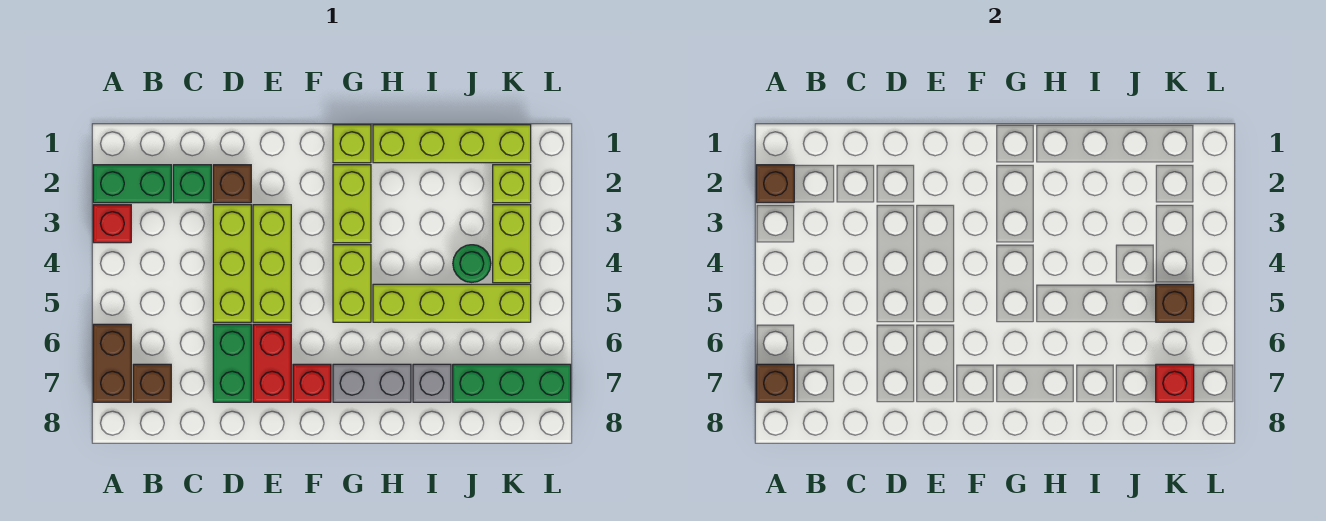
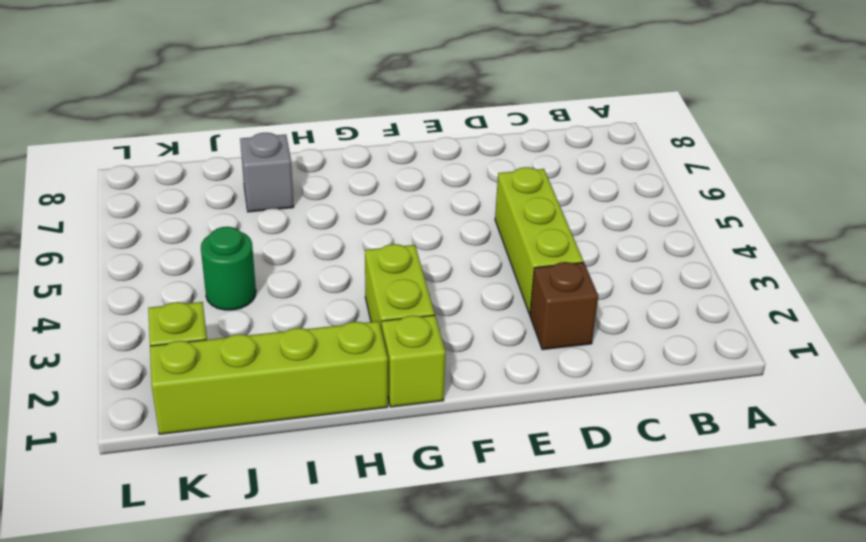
none -> green brick A2:B2 level 1
none -> red brick A3 level 1
none -> brown brick A6:A7 level 1

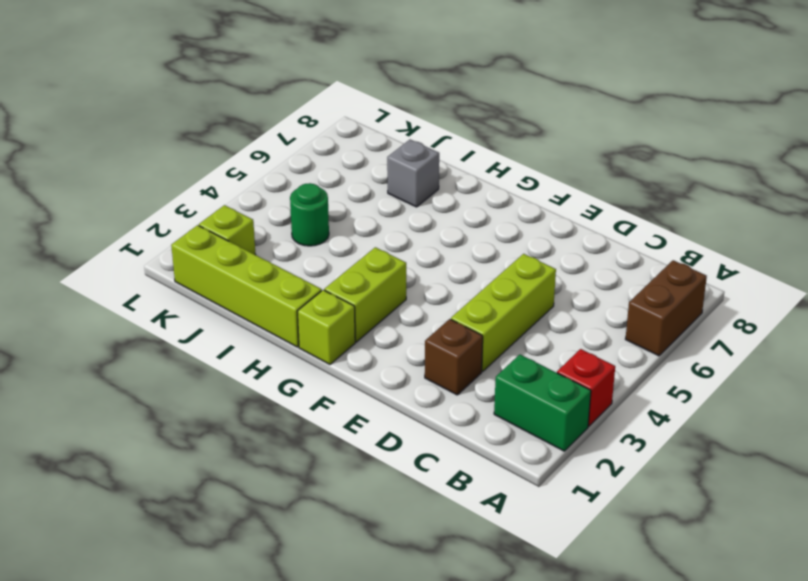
none -> brown brick B7 level 1
none -> green brick C2 level 1
none -> green brick D6:D7 level 1

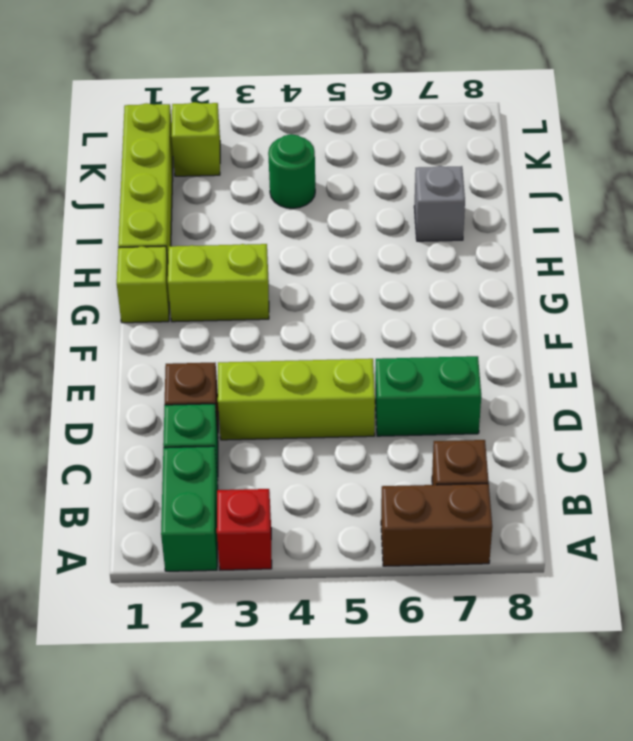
none -> lime brick E3:E5 level 1
none -> red brick E6:E7 level 1
none -> red brick F7 level 1

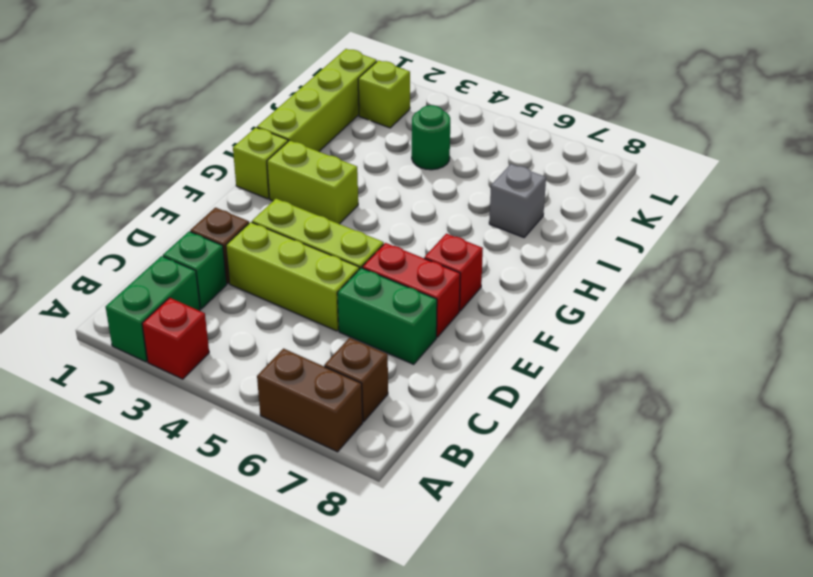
none -> lime brick G4:G5 level 1
none -> grey brick G7:H7 level 1
none -> lime brick H5:K5 level 1

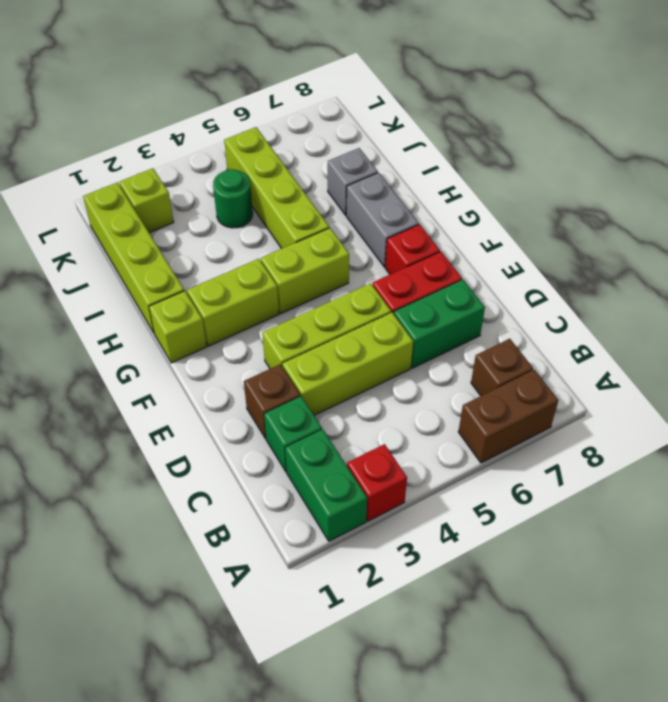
none -> green brick J7:L7 level 1
none -> lime brick K3:K4 level 1
none -> brown brick A2 level 2

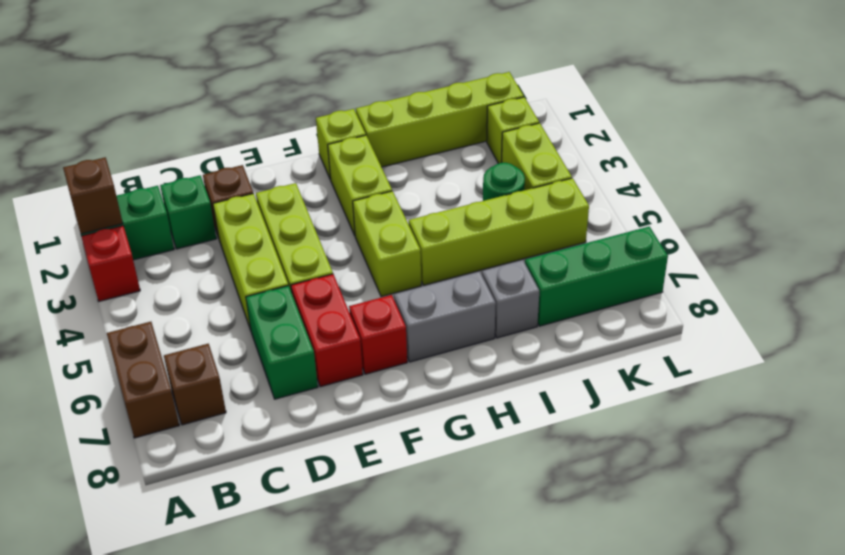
none -> brown brick A7 level 2
none -> brown brick K5 level 2
none -> red brick K7 level 2

